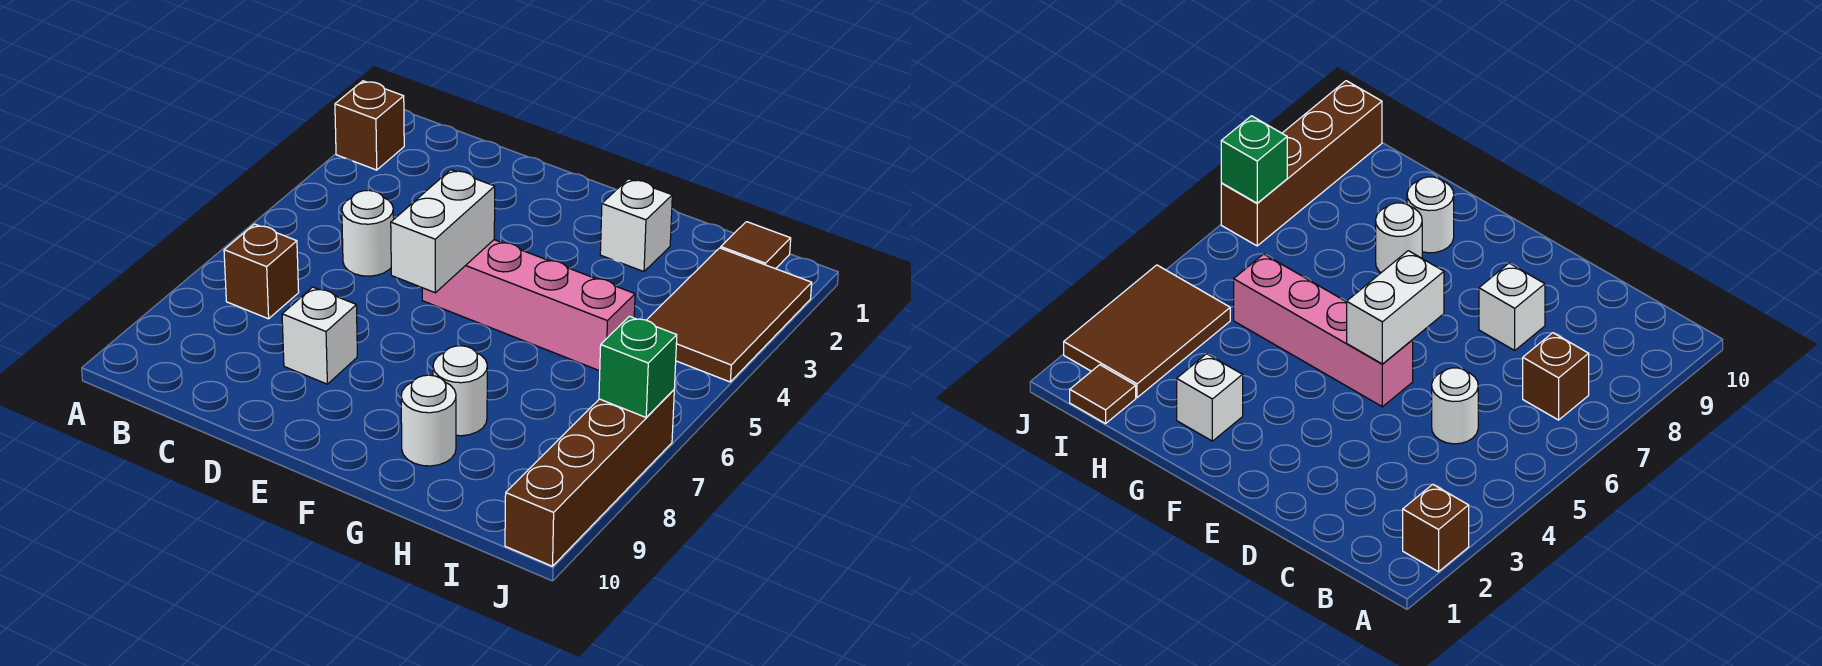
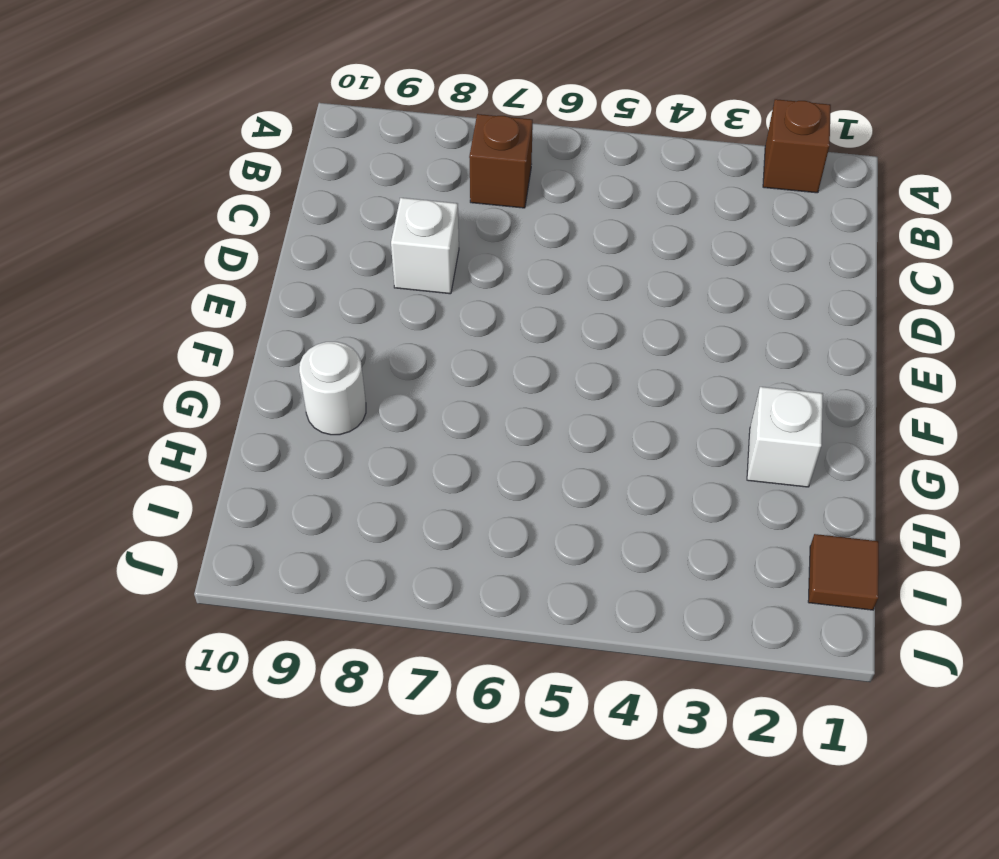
none -> white round brick C5 level 1
none -> pink brick E5:H5 level 1
none -> white round brick G8 level 1

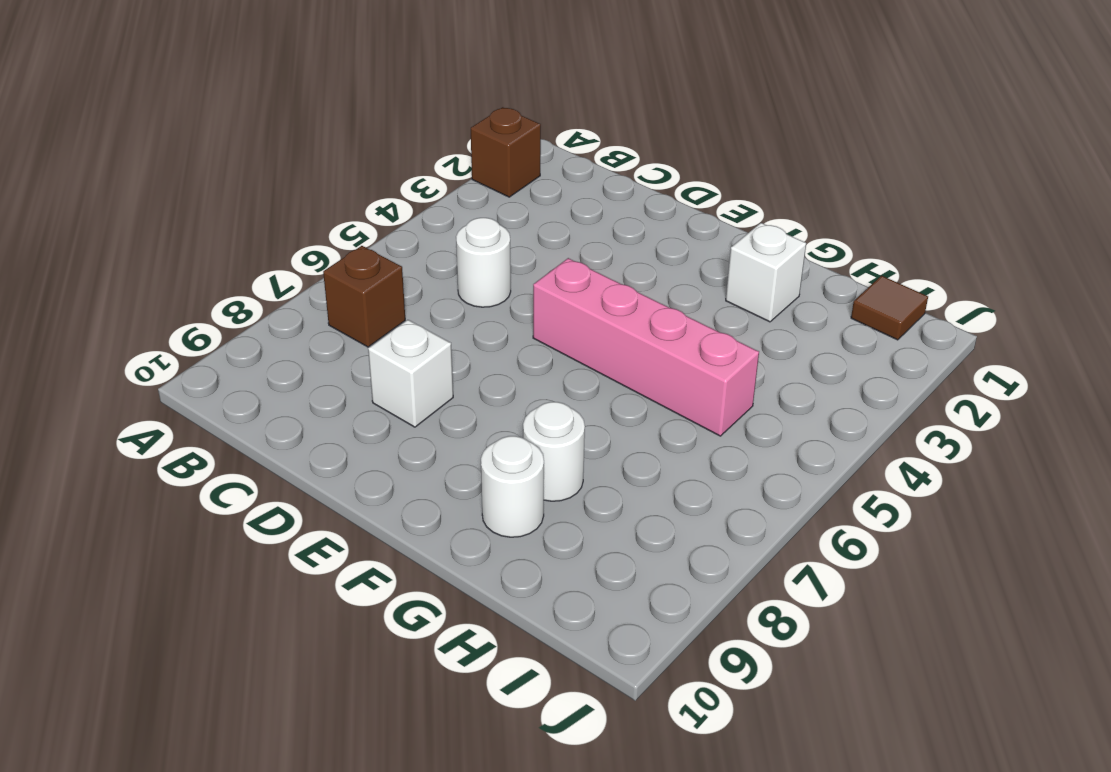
none -> brown tile I2:J4 level 1
none -> brown brick J7:J10 level 1
none -> white brick E5:E6 level 2

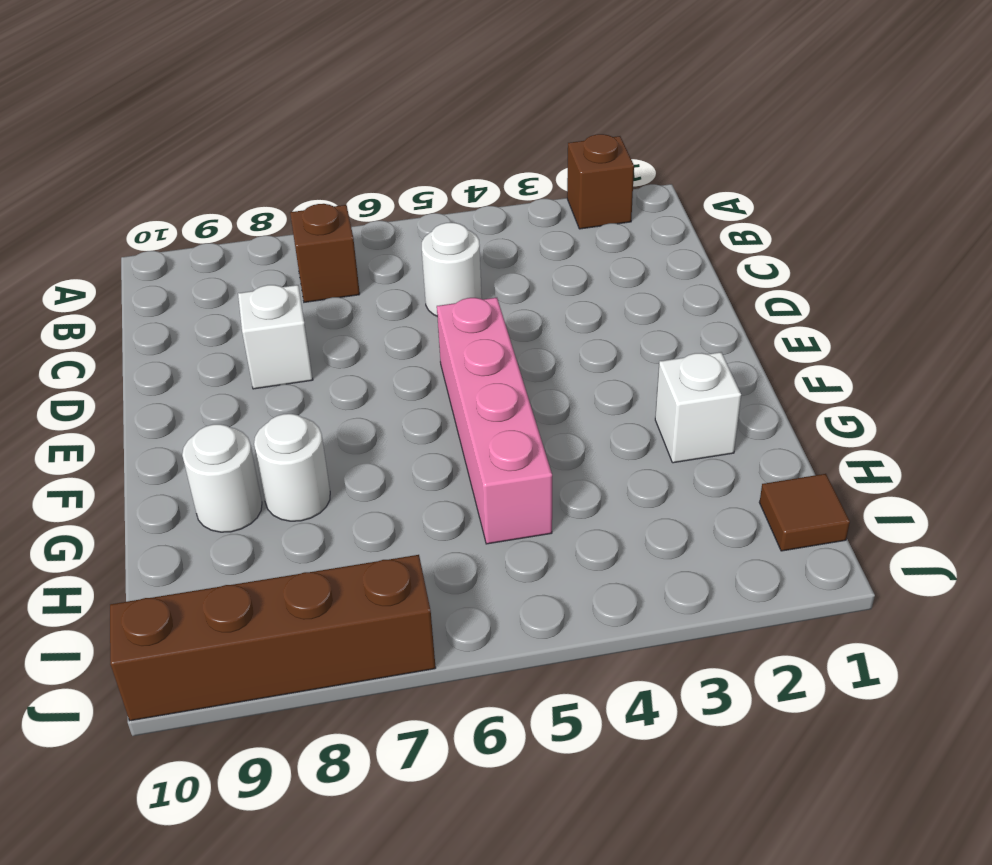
none -> brown tile I2:J4 level 1
none -> white brick E5:E6 level 2
none -> green brick J7 level 2

